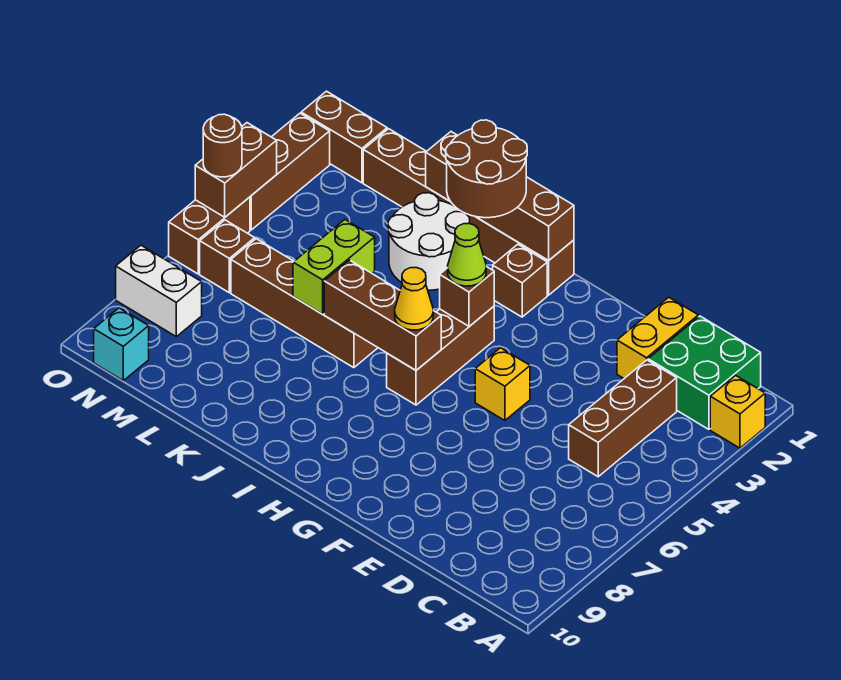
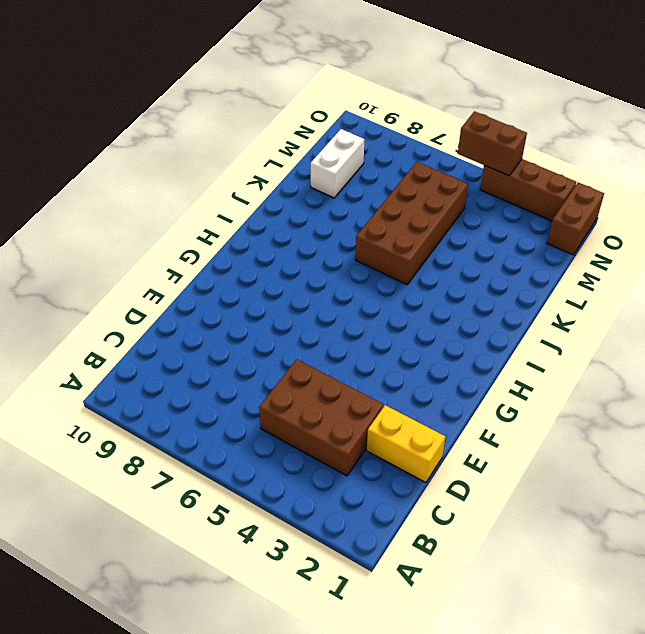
brown brick C3:D5 level 1 -> brown brick C3:C5 level 1
brown brick J5:M6 level 1 -> brown brick J6:M6 level 1
white brick L9:M9 level 1 -> white brick N8:O8 level 1
none -> yellow brick A2 level 1
none -> green brick B1:C2 level 1
none -> yellow brick F5 level 1

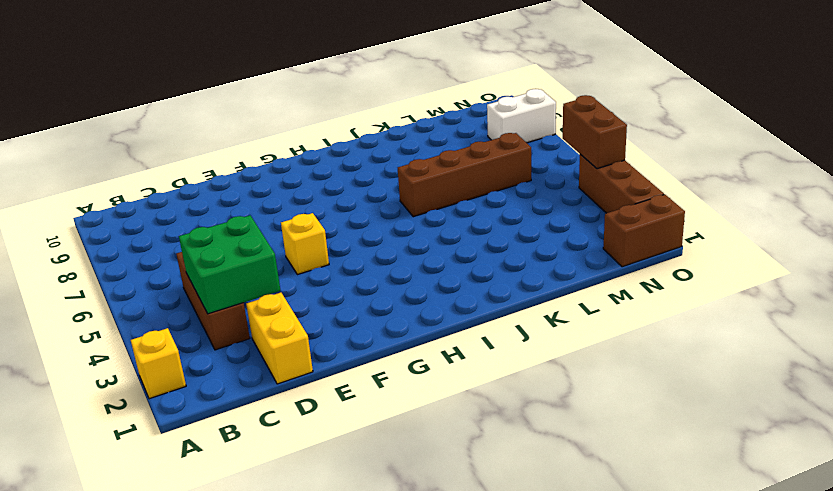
green brick C3:D4 level 2 -> green brick B1:C2 level 1
none -> brown brick H1:M1 level 1
none -> brown brick H2 level 1
none -> brown brick H4:H6 level 1

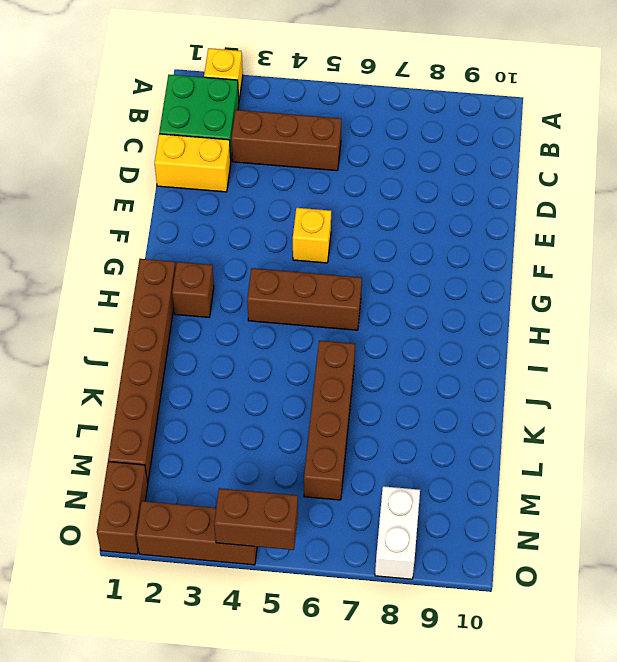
none -> white round brick J2:K3 level 1
none -> brown brick N6 level 1
none -> cyan brick N10 level 1

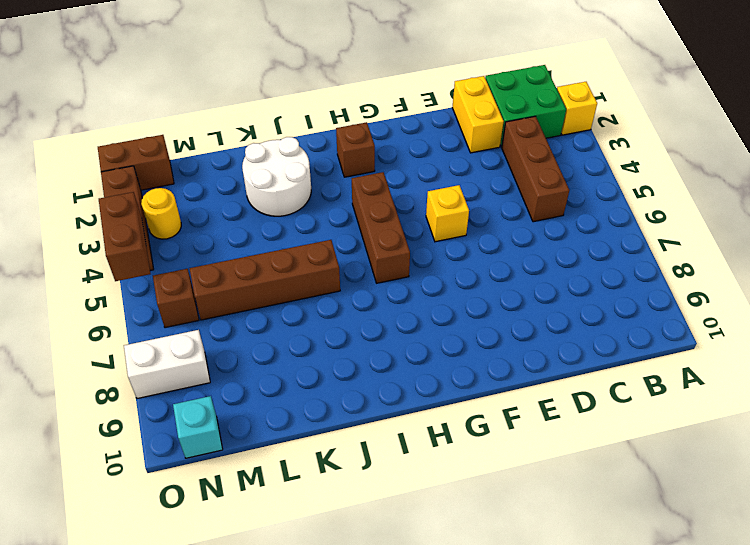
yellow round brick N3 level 1 -> none
none -> brown brick H1:M1 level 1
none -> brown brick O5:O6 level 1
none -> brown brick H1:K1 level 2

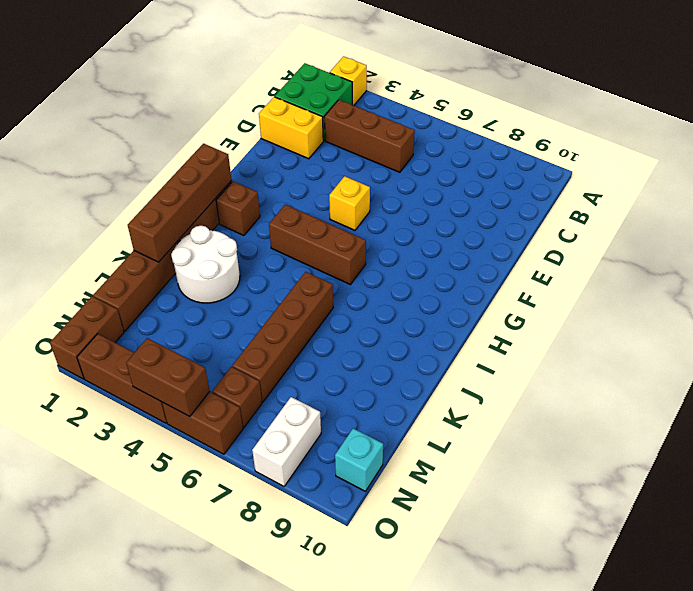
none -> brown brick H4 level 2
none -> brown brick H6:J6 level 2
none -> lime brick K5:K6 level 2

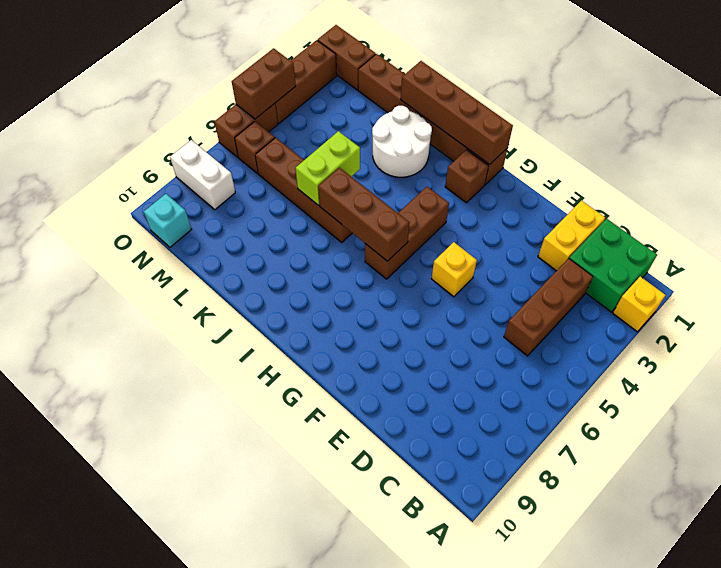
none -> brown brick H4 level 2
none -> lime cone H4 level 3
none -> yellow cone H6 level 3

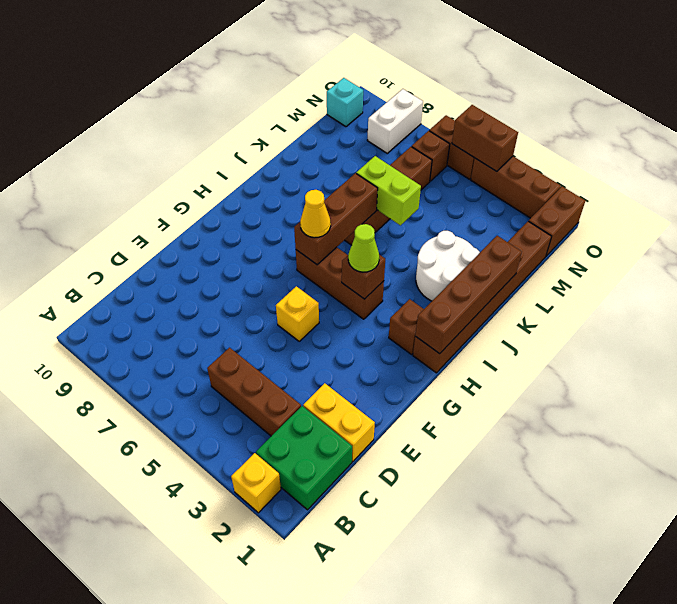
none -> brown round brick I1:J2 level 3
none -> brown round brick O5 level 3

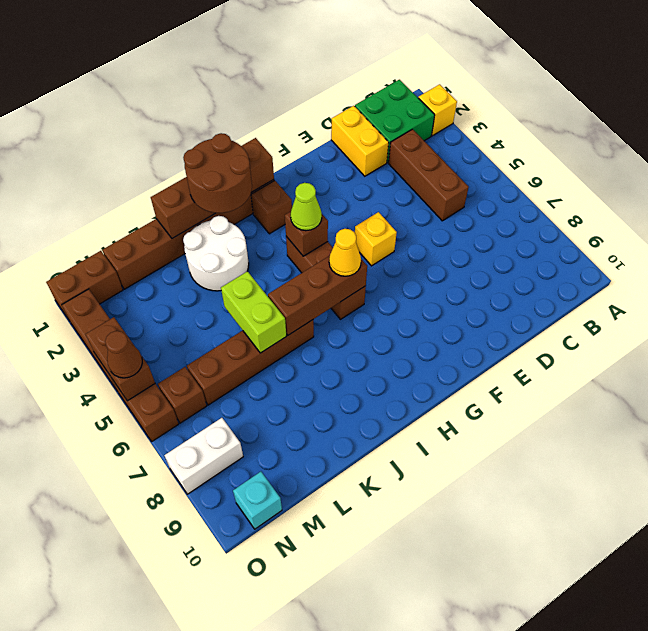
brown cone O5 level 3 -> brown round brick O5 level 3

